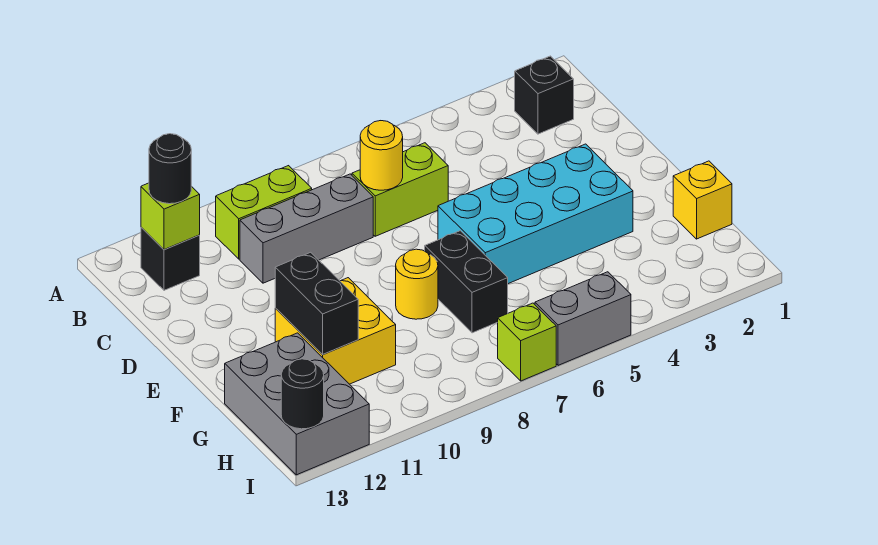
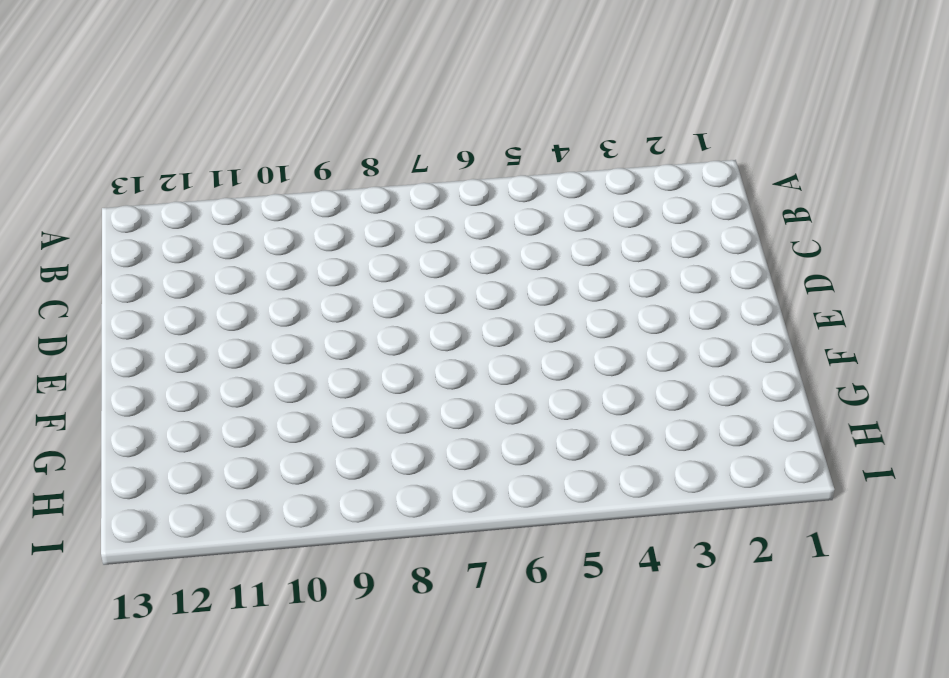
none -> black brick B2 level 1
none -> lime brick B9:B10 level 1
none -> black brick B12 level 1

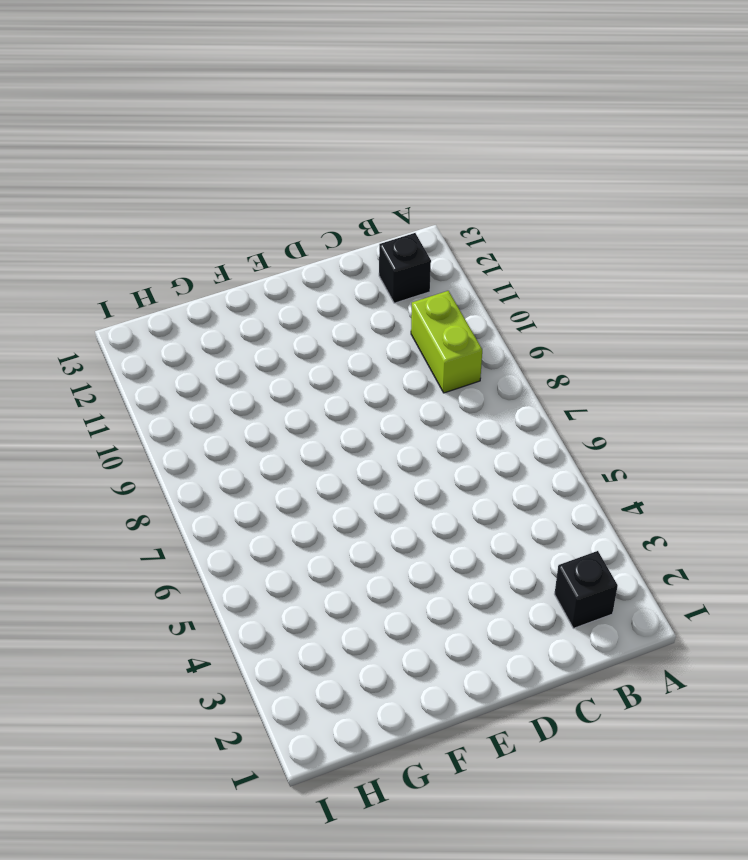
none -> lime brick C6:C7 level 1
none -> grey brick C8:C10 level 1
none -> cyan brick E3:F6 level 1

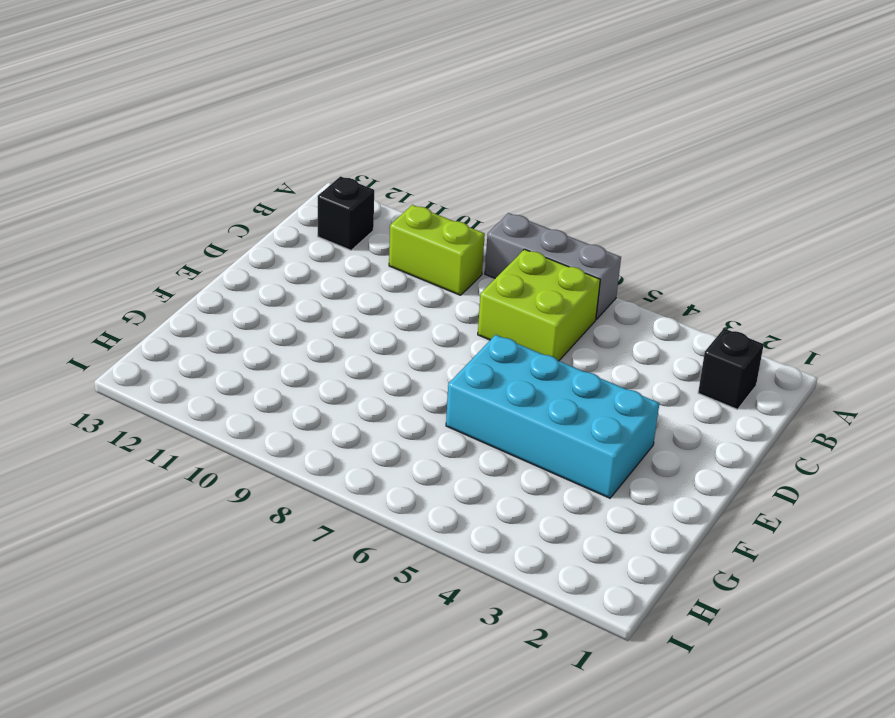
grey brick A6:A8 level 1 -> grey brick C8:C10 level 1
lime brick B6:C7 level 1 -> lime brick C6:C7 level 1
none -> black brick F7:G7 level 1
none -> yellow round brick F8 level 1
none -> yellow brick F10:G11 level 1

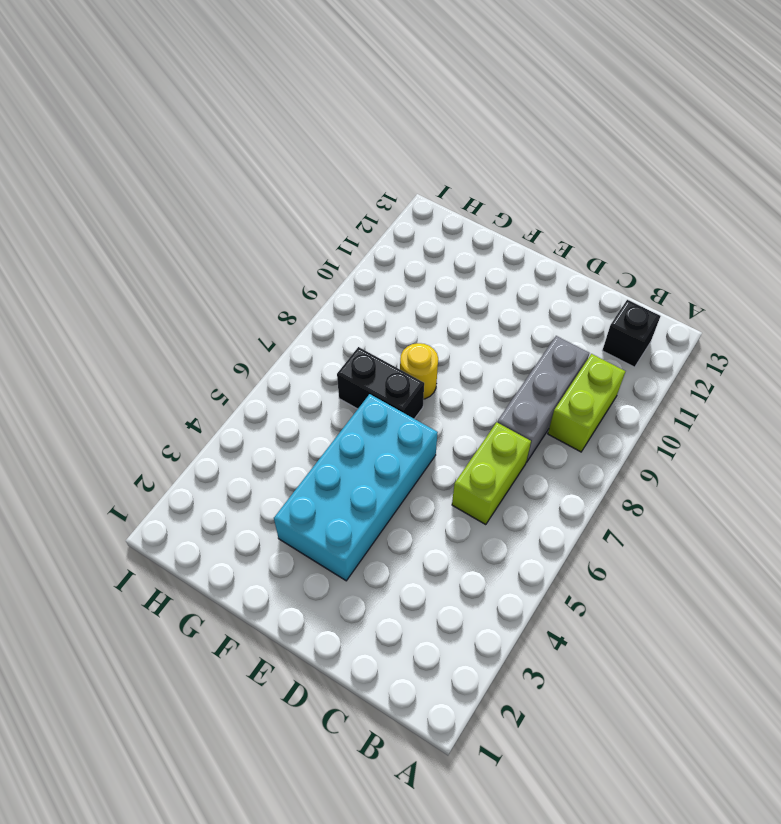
none -> black brick B2 level 1
none -> yellow brick F10:G11 level 1
none -> yellow brick G1 level 1

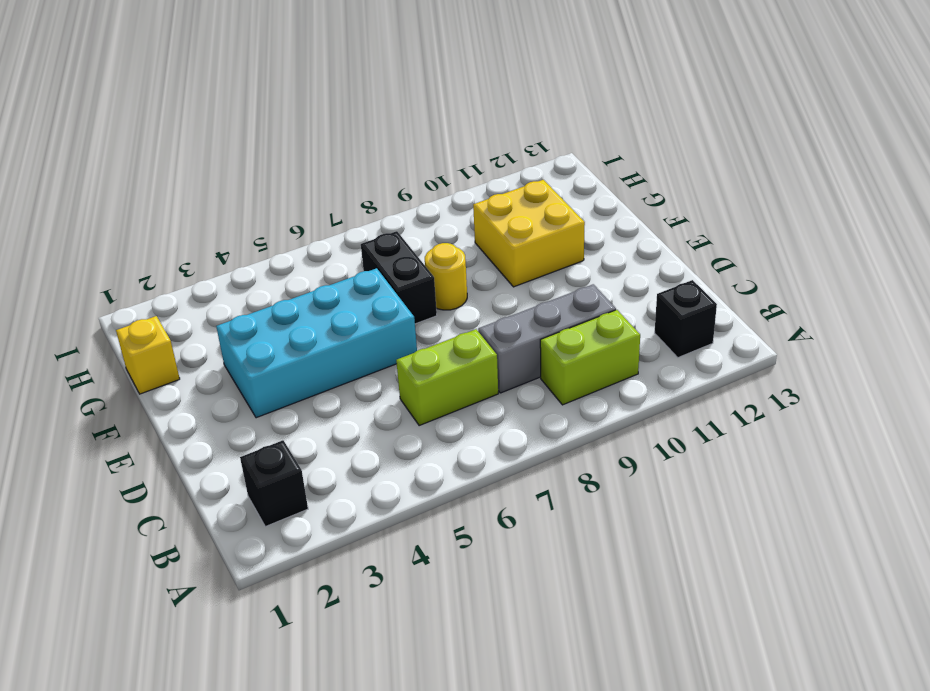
none -> grey brick G12:I13 level 1
none -> grey brick I5:I6 level 1
none -> lime brick I7 level 1

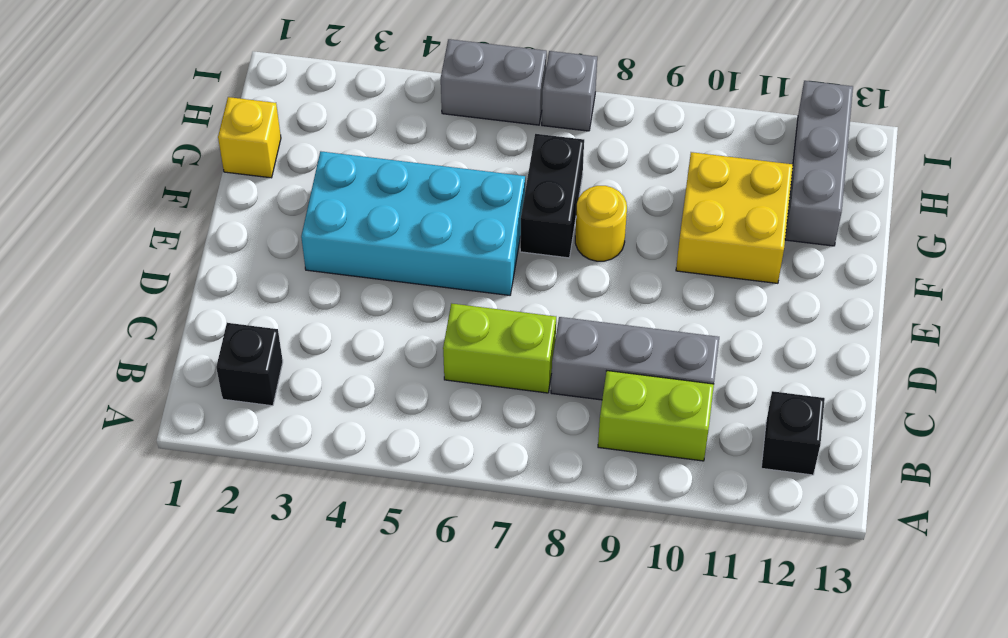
grey brick G12:I12 level 1 -> grey brick G12:I13 level 1
grey brick I7 level 1 -> lime brick I7 level 1
none -> lime brick B12 level 2
none -> yellow round brick C7 level 2
none -> black brick F11:G11 level 2

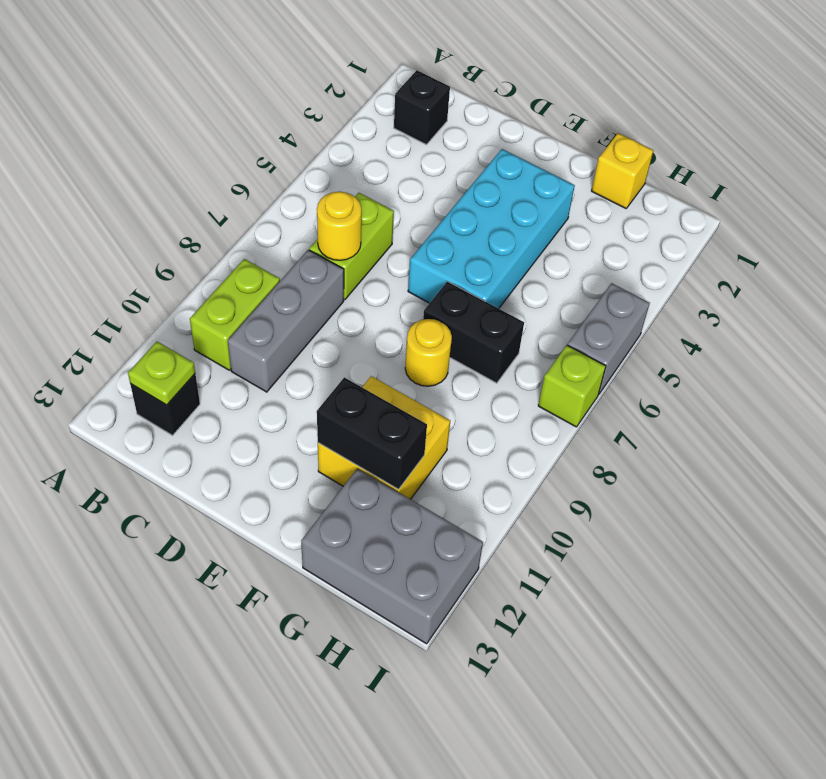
lime plate B12 level 2 -> lime brick B12 level 2
none -> black round brick I13 level 2
none -> black round brick B12 level 3

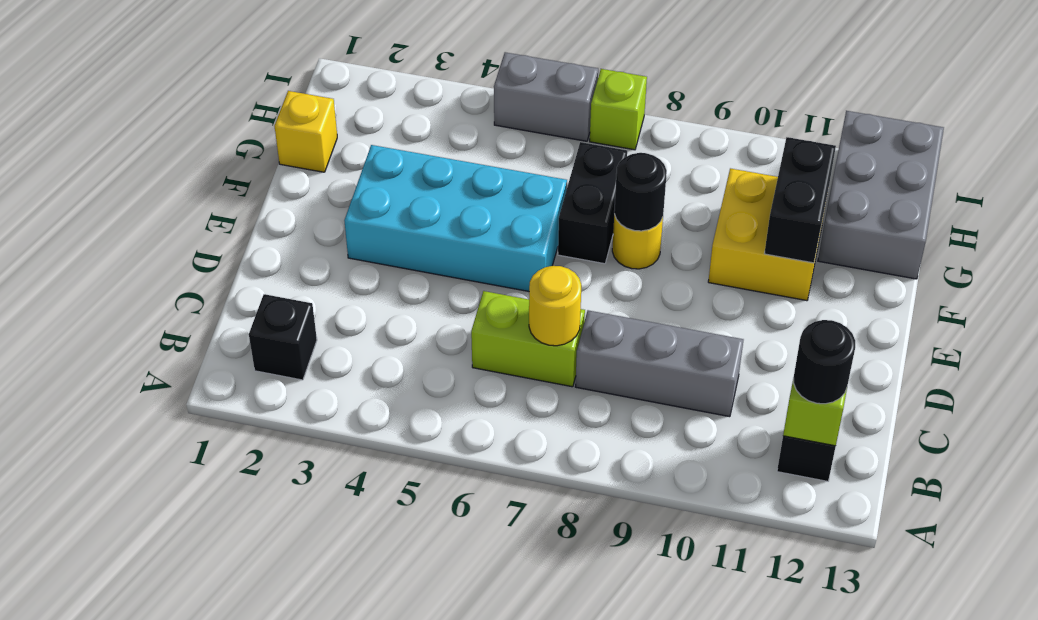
black round brick F8 level 2 -> black round brick I13 level 2
none -> lime brick B9:B10 level 1

